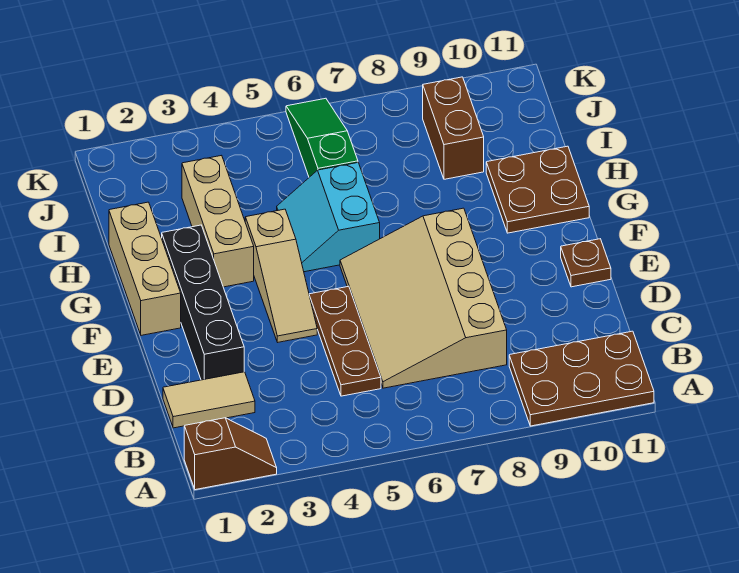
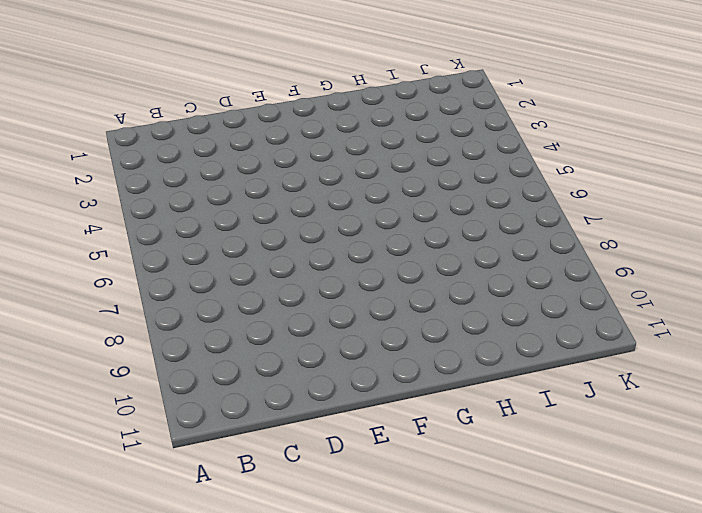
none -> brown slope A1:A2 level 1 top 1
none -> brown plate A9:B11 level 1
none -> tan tile C1:C2 level 1

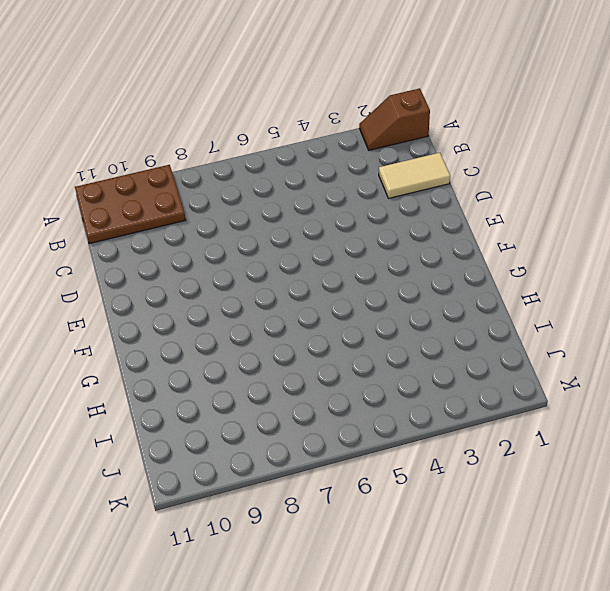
none -> brown plate C5:E5 level 1
none -> tan slope C6:F8 level 1 top 8
none -> black brick D2:G2 level 1

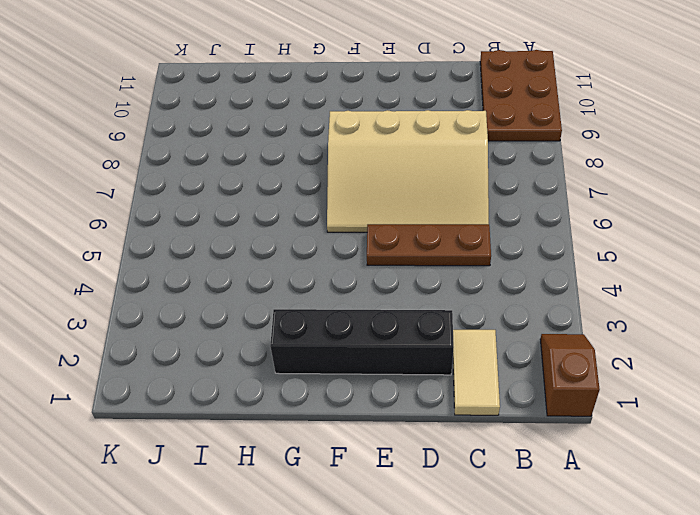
none -> tan slope E4:G4 level 1 top G
none -> brown plate E11 level 1
none -> tan brick F1:H1 level 1

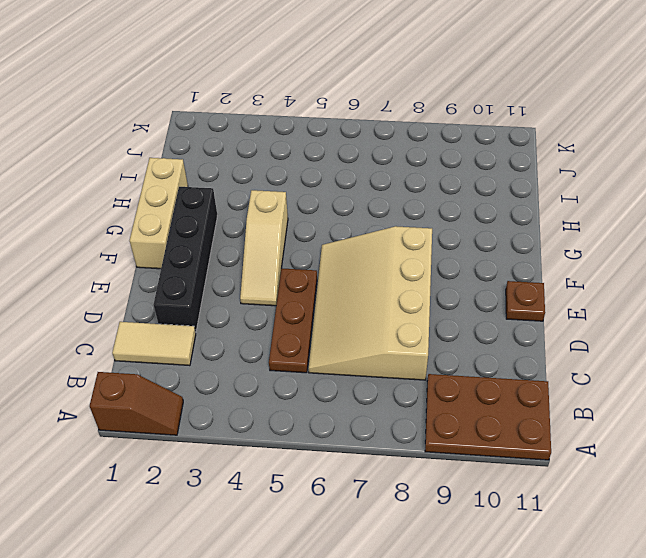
none -> tan brick G3:I3 level 1
none -> cyan slope G5:H6 level 1 top 6
none -> brown plate G10:H11 level 1

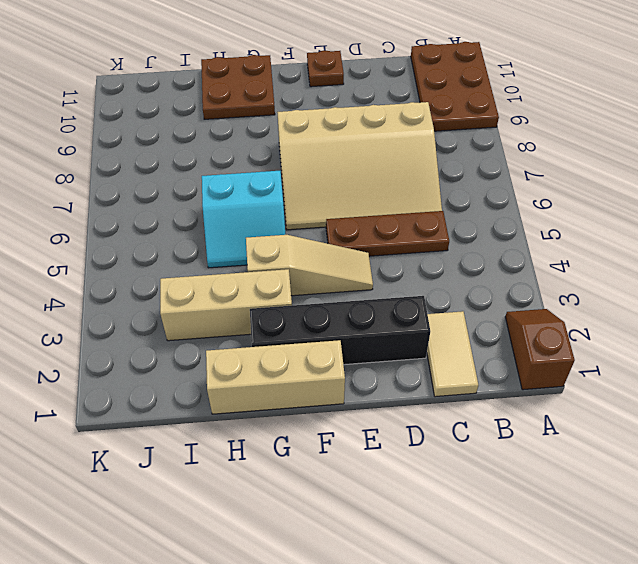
none -> green slope I6:K6 level 1 top I
none -> brown brick I9:J9 level 1

